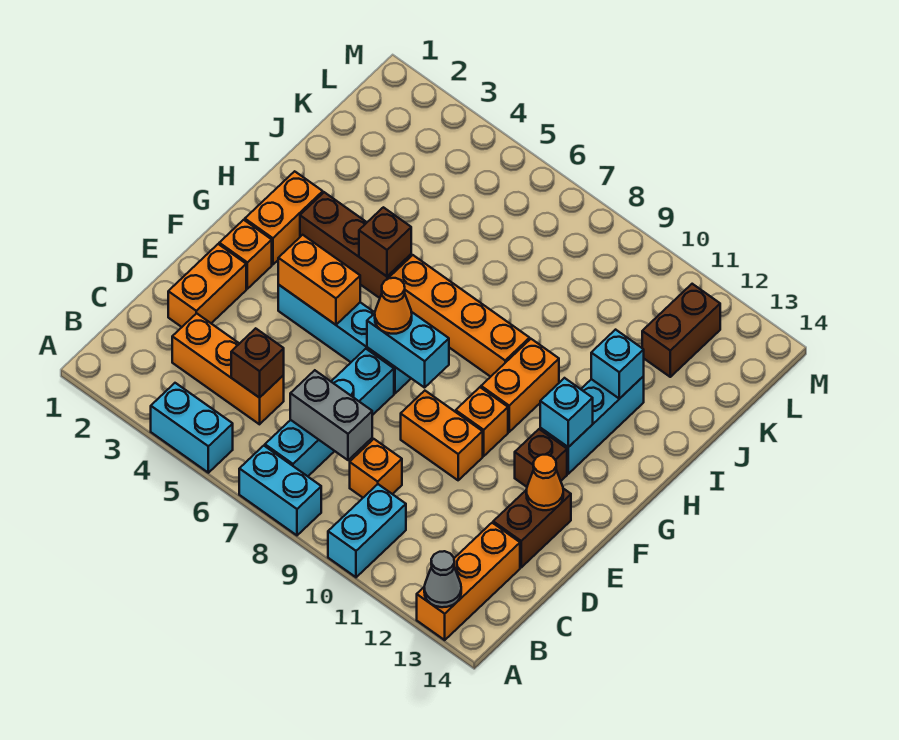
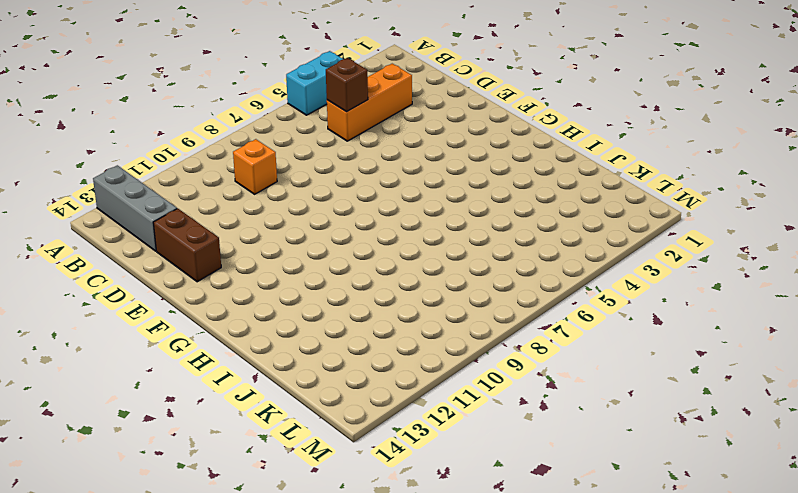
grey brick A13:C13 level 1 -> orange brick A13:C13 level 1
none -> cyan brick A7:A8 level 1
none -> cyan brick A10:B10 level 1
none -> cyan brick B7:E7 level 1
none -> orange brick D2:E2 level 1

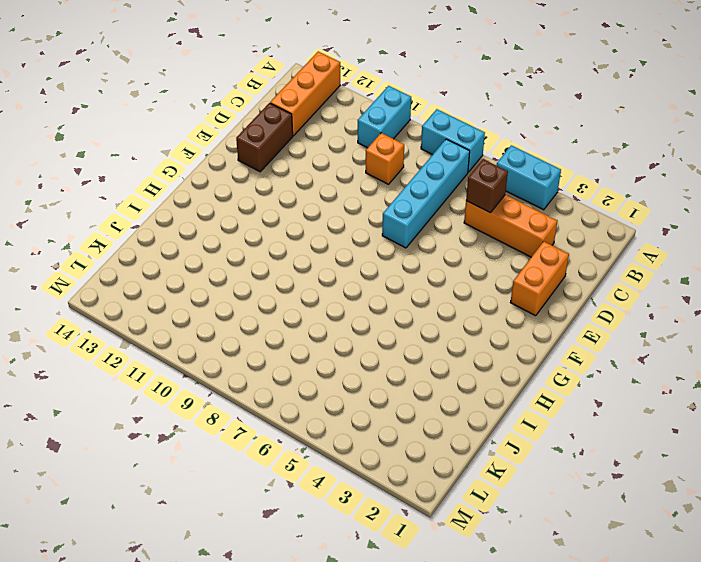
none -> orange brick E9:E10 level 1
none -> orange brick F2 level 1
none -> cyan brick F4:F7 level 1
none -> orange brick F10 level 1

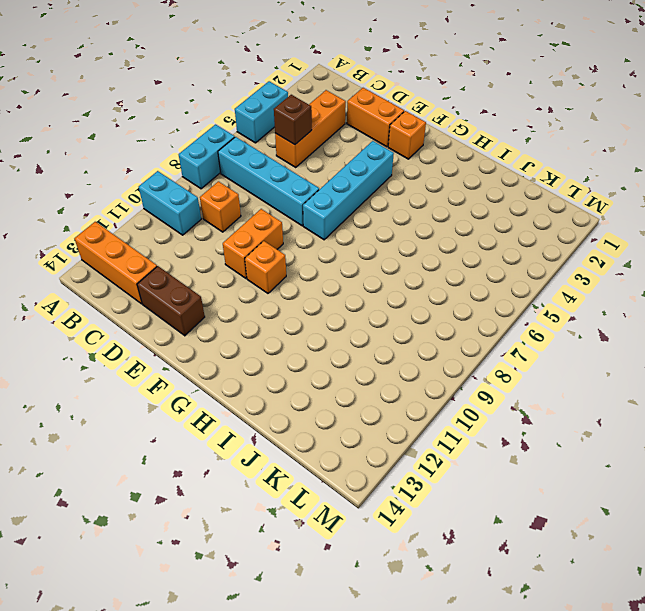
none -> brown brick F12 level 1
none -> orange brick G2:H2 level 1
none -> orange brick G10:H10 level 1
none -> cyan brick G12:I12 level 1

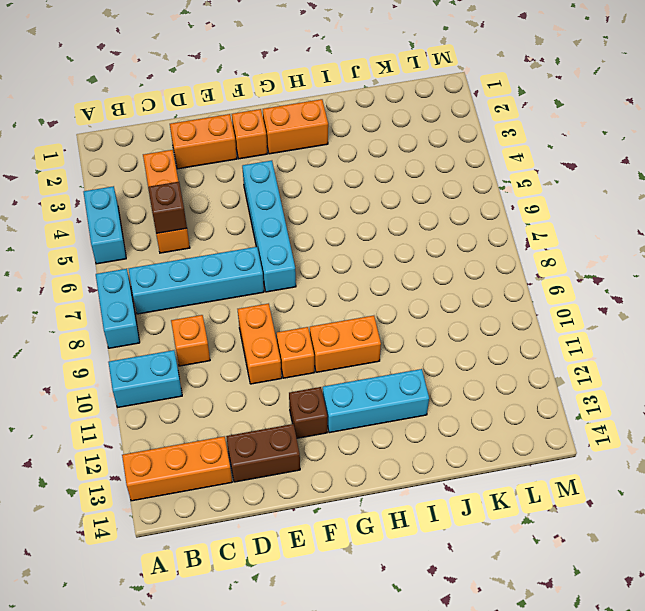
none -> brown brick H3:H5 level 1
none -> orange brick H6:H9 level 1
none -> brown brick K12:L12 level 1
none -> grey cone A13 level 2

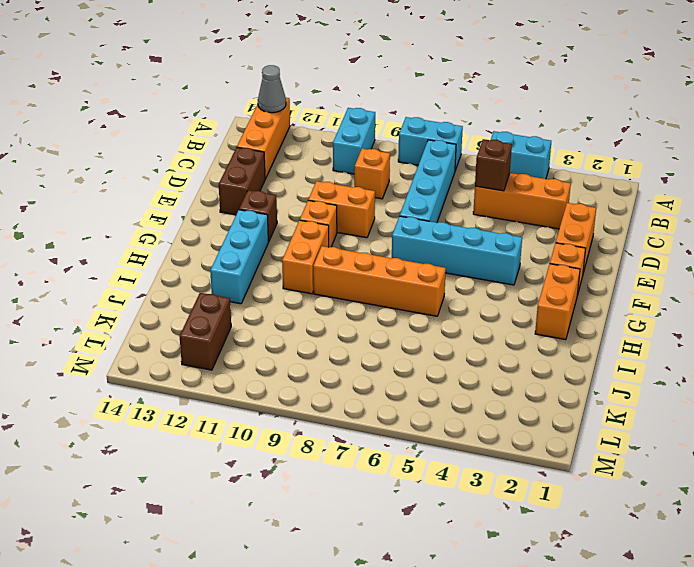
none -> brown brick H3:H5 level 1
none -> grey brick C7:C8 level 2
none -> orange cone E13 level 2
none -> orange brick F4:F5 level 2

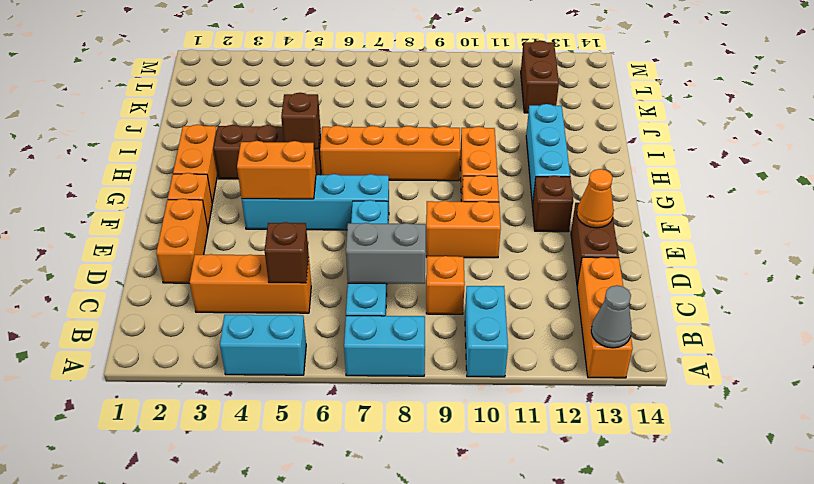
none -> cyan brick F7:F8 level 2
none -> cyan brick G12 level 2
none -> cyan brick I12 level 2
none -> orange cone F7 level 3

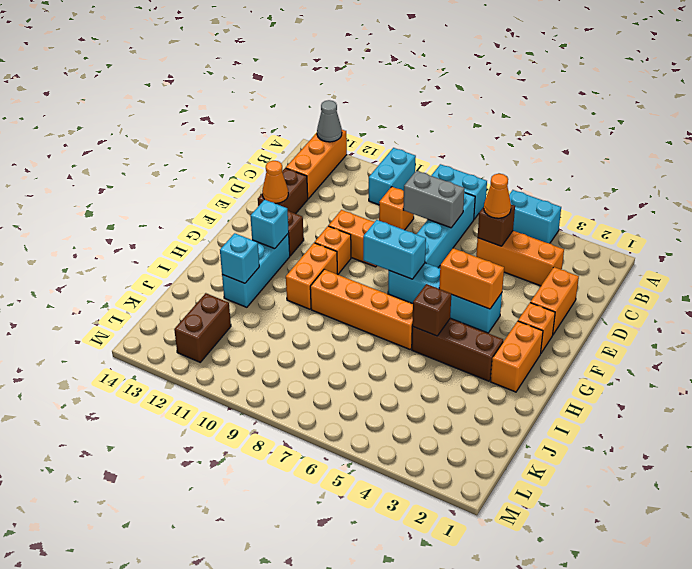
orange cone C5 level 3 -> orange cone F7 level 3

